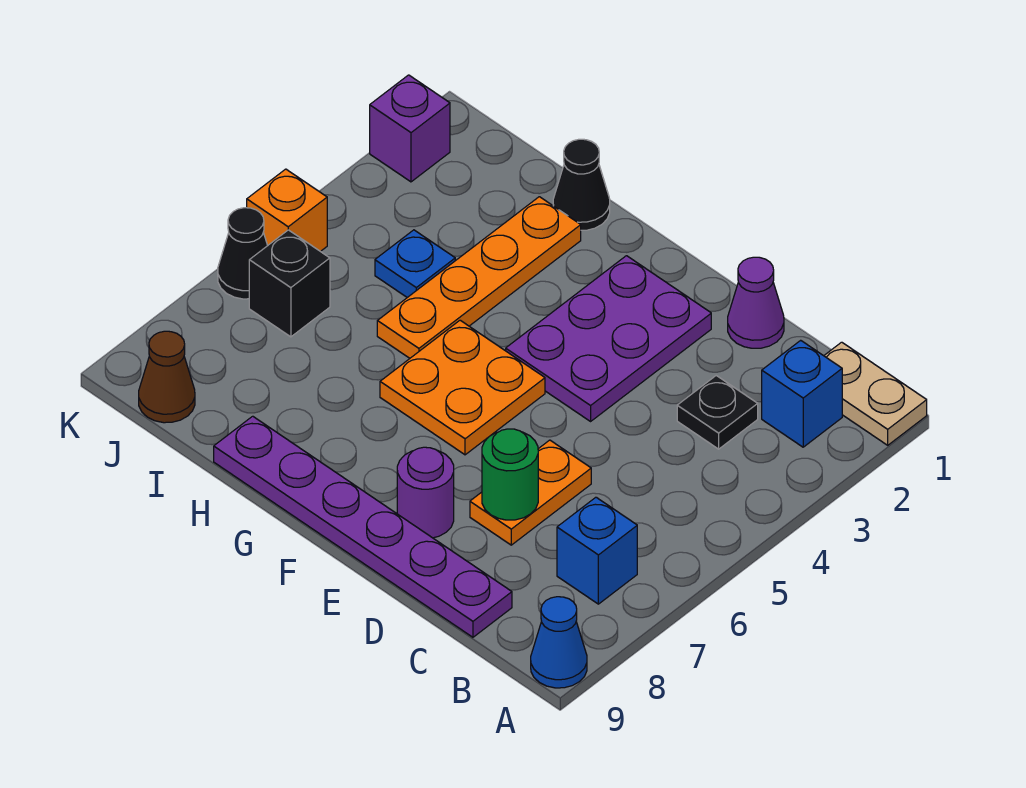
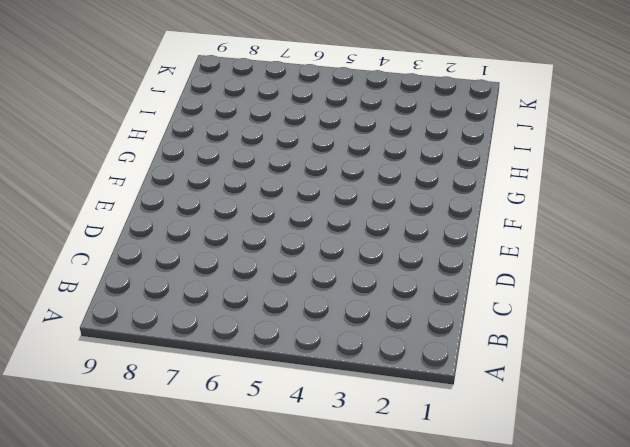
none -> tan plate A1:B1 level 1
none -> blue cone A9 level 1
none -> blue brick B2 level 1

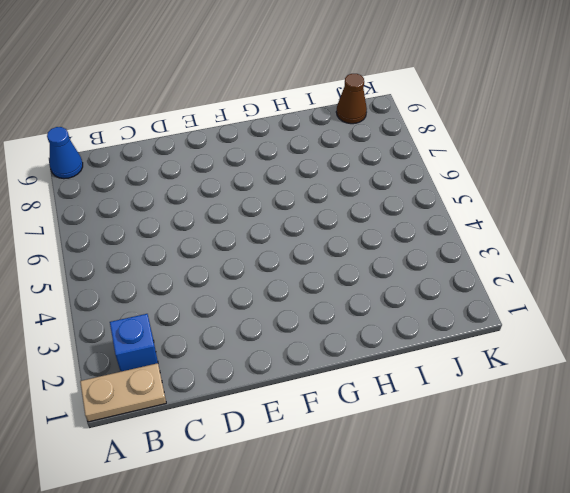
none -> blue brick B7 level 1
none -> black plate C3 level 1
none -> purple plate C9:H9 level 1

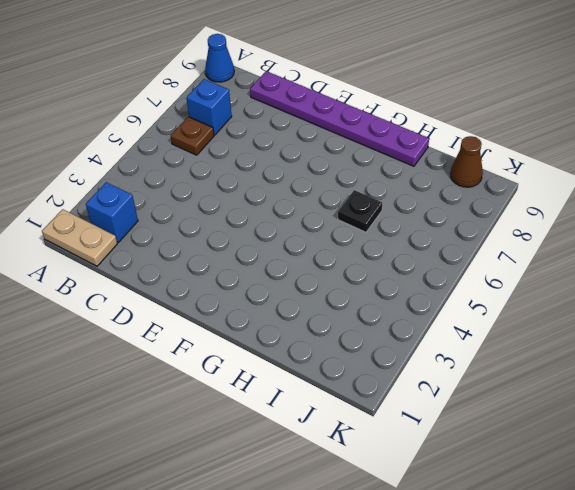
brown plate B6 level 1 -> none
black plate H6 level 1 -> black plate C3 level 1
none -> purple cone D1 level 1
none -> orange plate D6:D7 level 1
none -> purple plate E2:F4 level 1

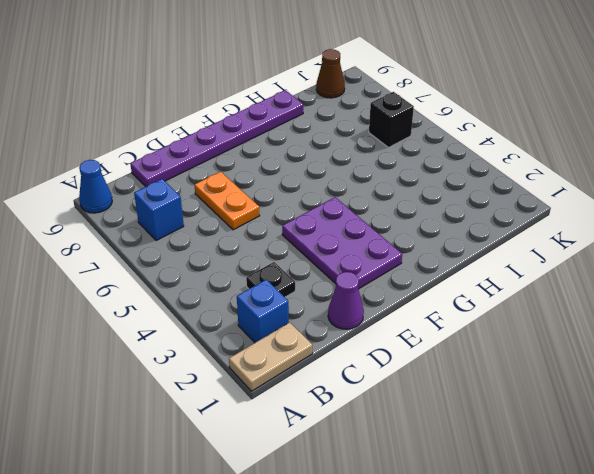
none -> purple round brick E8 level 1
none -> orange plate F5:G6 level 1
none -> black cone H1 level 1

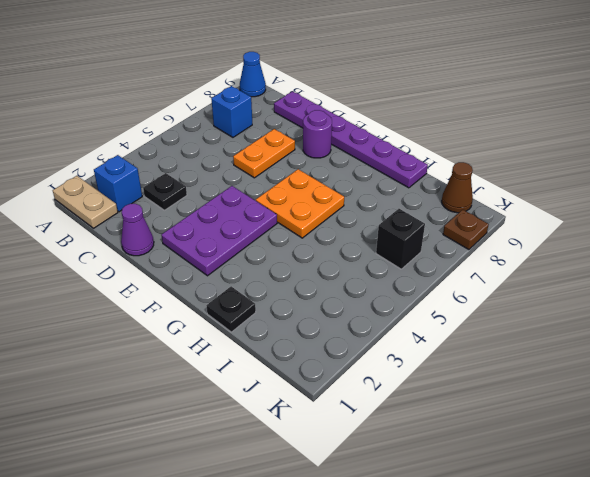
black plate H1 level 1 -> black cone H1 level 1
brown plate K8 level 1 -> none
none -> orange plate H2:H5 level 1
none -> blue plate I4 level 1
none -> purple brick K2 level 1

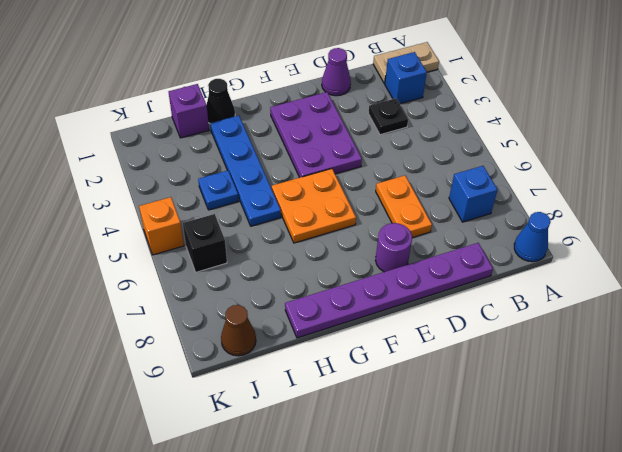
blue plate H2:H5 level 1 -> orange plate H2:H5 level 1
purple brick I1 level 1 -> purple brick K2 level 1
none -> black cone K6 level 1
none -> green round brick D7 level 2

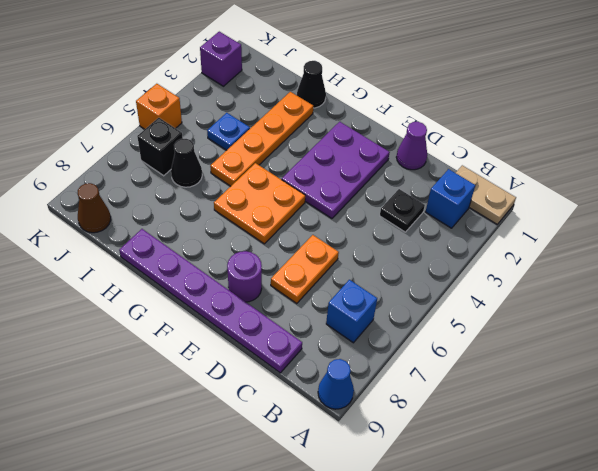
black cone I6 level 1 -> black cone K6 level 1
none -> green round brick D7 level 2

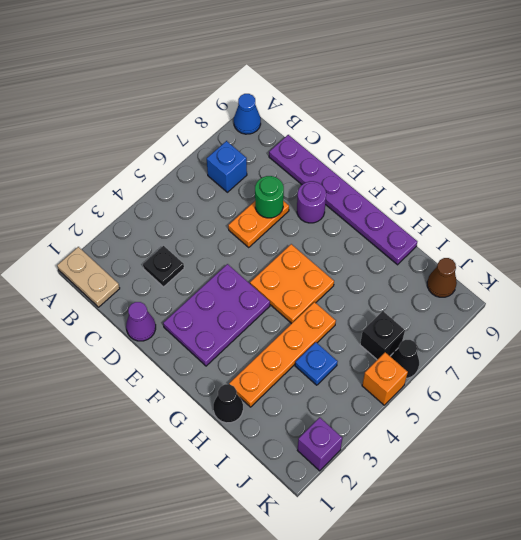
none -> blue brick B2 level 1

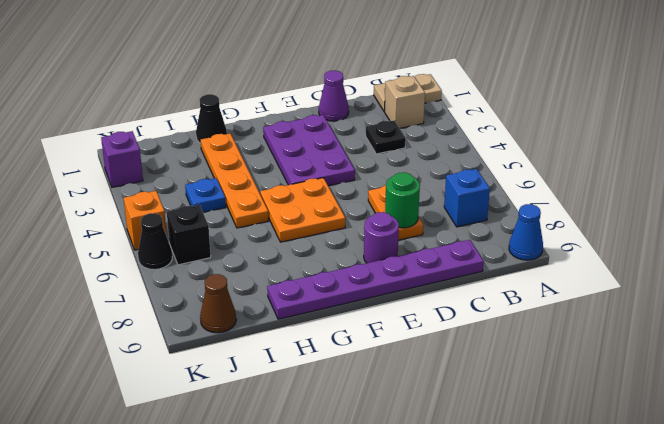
tan brick B2 level 1 -> blue brick B2 level 1

